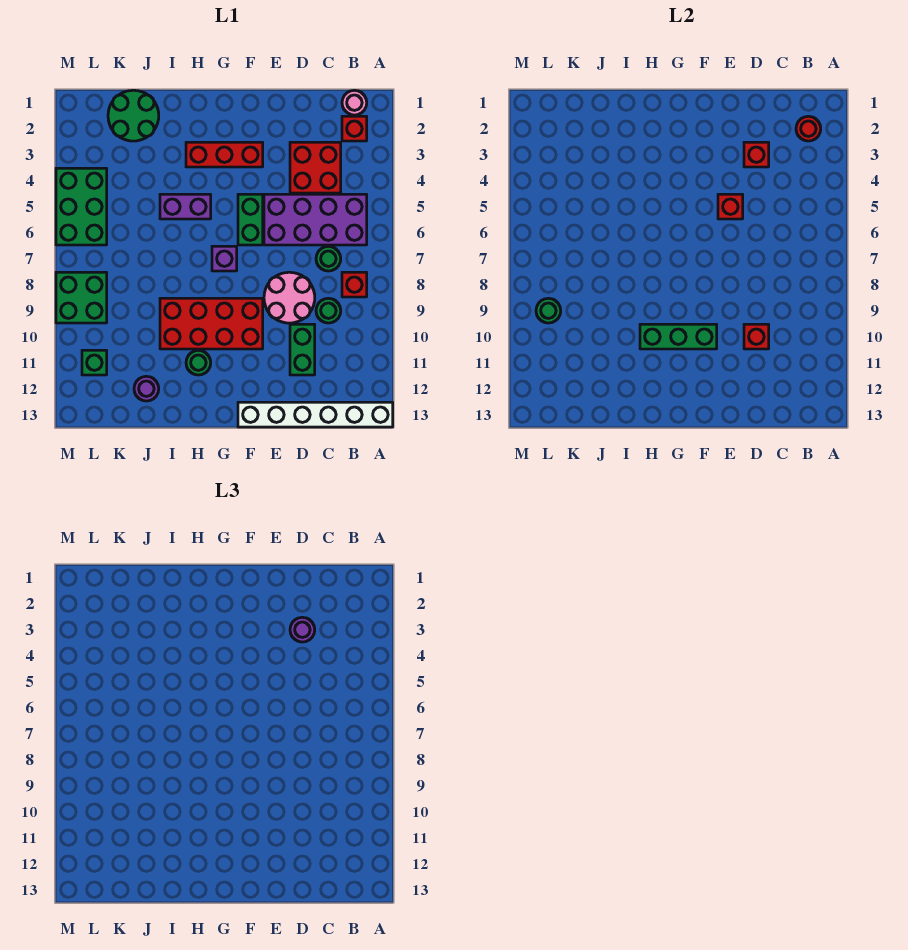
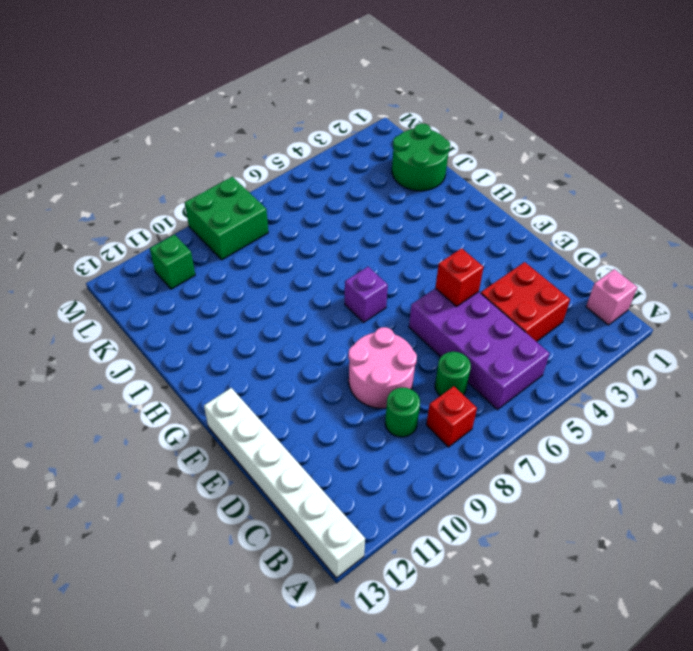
pink brick B1 level 1 -> pink round brick B1 level 1
none -> red brick B2 level 1
none -> green brick D10:D11 level 1
none -> red brick F3:H3 level 1

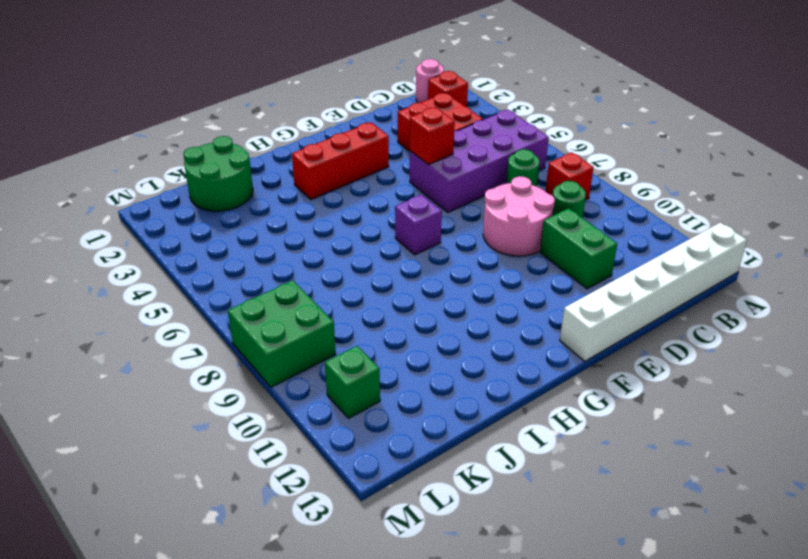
none -> green brick F5:F6 level 1
none -> red brick F9:I10 level 1
none -> purple brick H5:I5 level 1

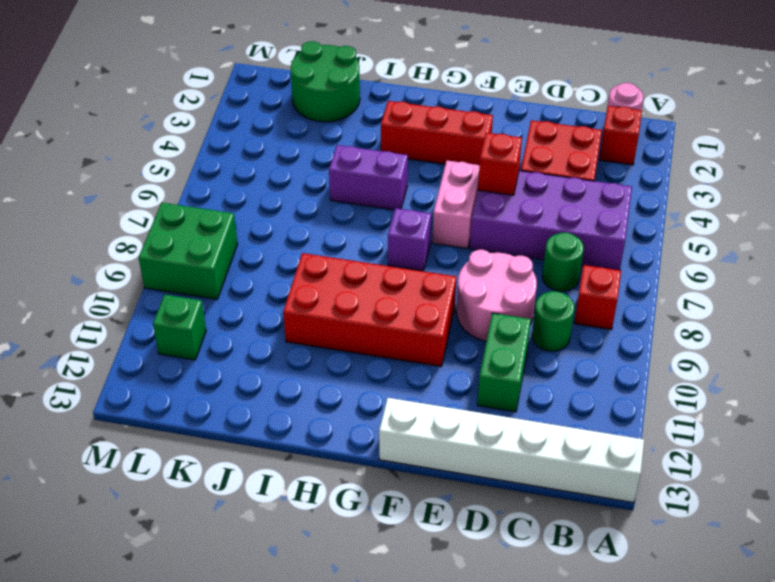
pink brick F5:F6 level 1 -> green brick F5:F6 level 1
none -> green round brick H11 level 1
none -> purple round brick J12 level 1
none -> green brick L4:M6 level 1

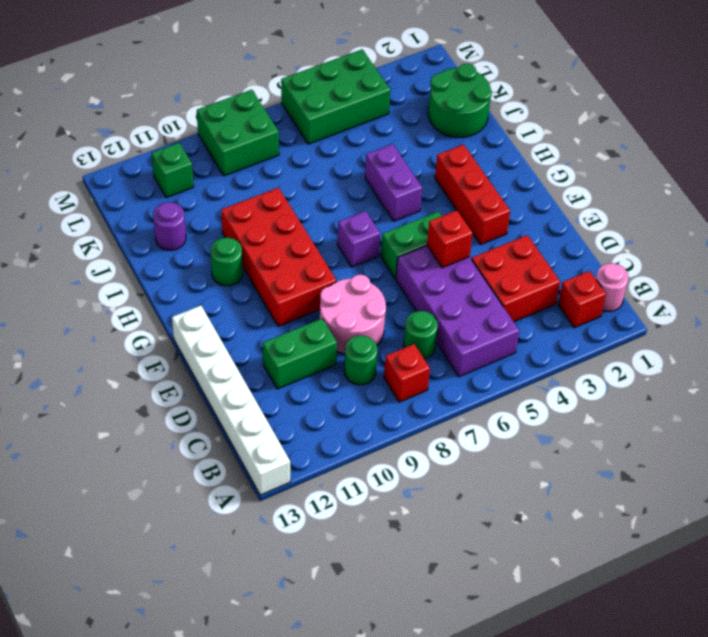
none -> red round brick B2 level 2
none -> red brick D3 level 2
none -> red brick D10 level 2

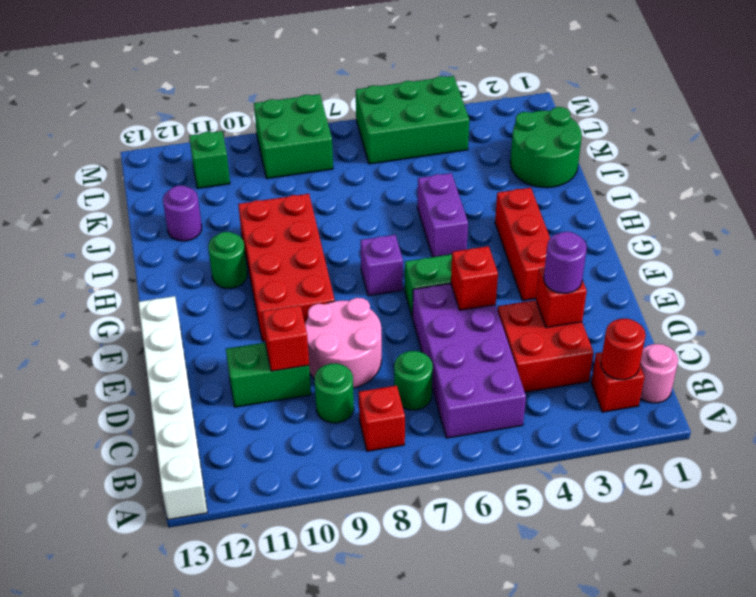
none -> green brick F10:H10 level 2
none -> green round brick L9 level 2

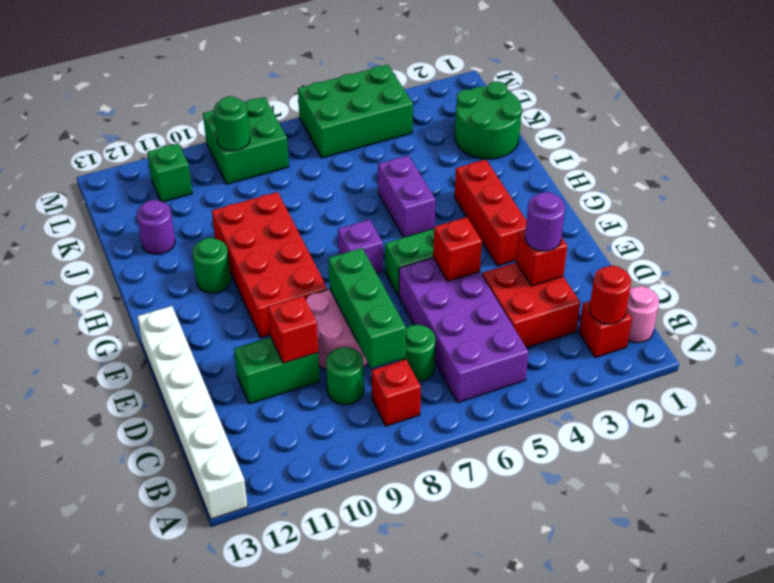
green brick C8:E8 level 2 -> green brick F10:H10 level 2

